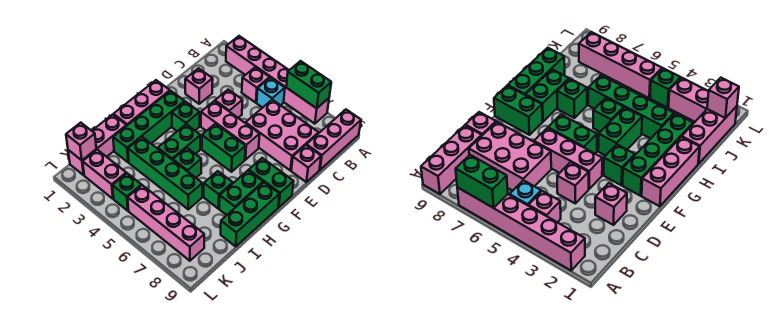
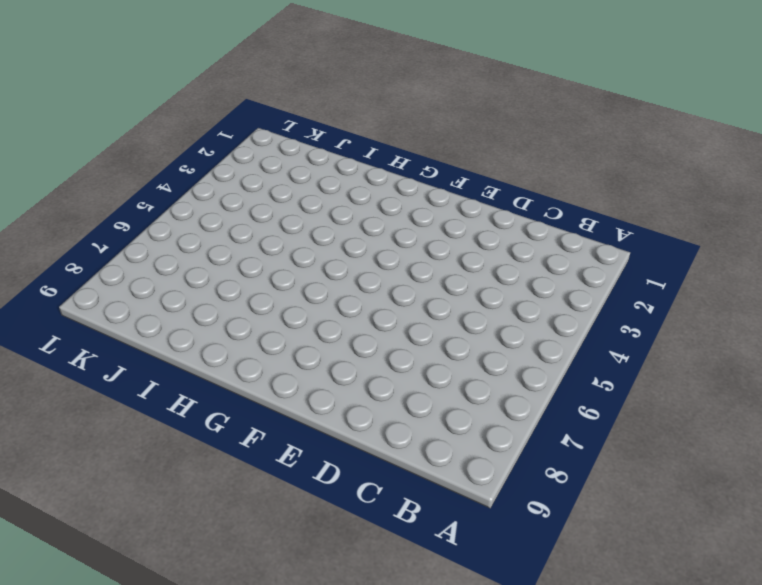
none -> pink brick A2:A7 level 1
none -> pink brick A9:C9 level 1
none -> pink brick B4 level 1

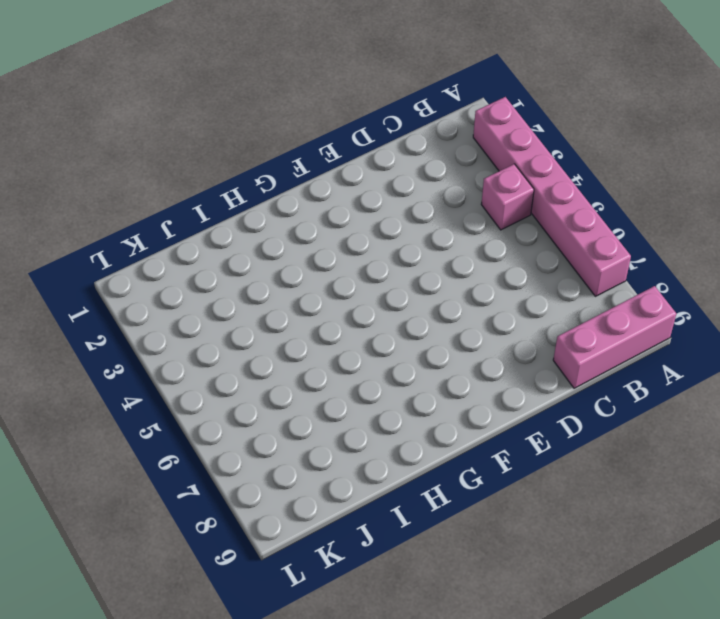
none -> cyan brick B5 level 1
none -> pink brick C6:D8 level 1
none -> pink brick D2 level 1

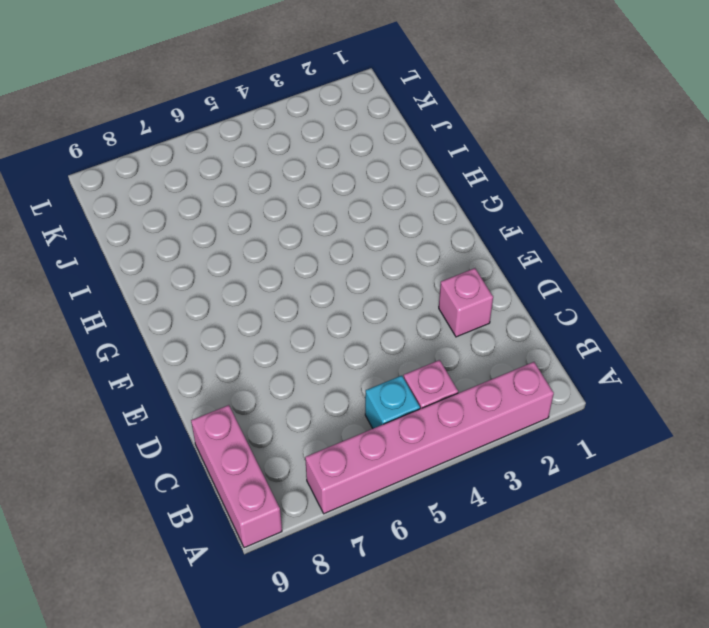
none -> pink brick C6:D8 level 1
none -> pink brick D4 level 1
none -> pink brick D9 level 1

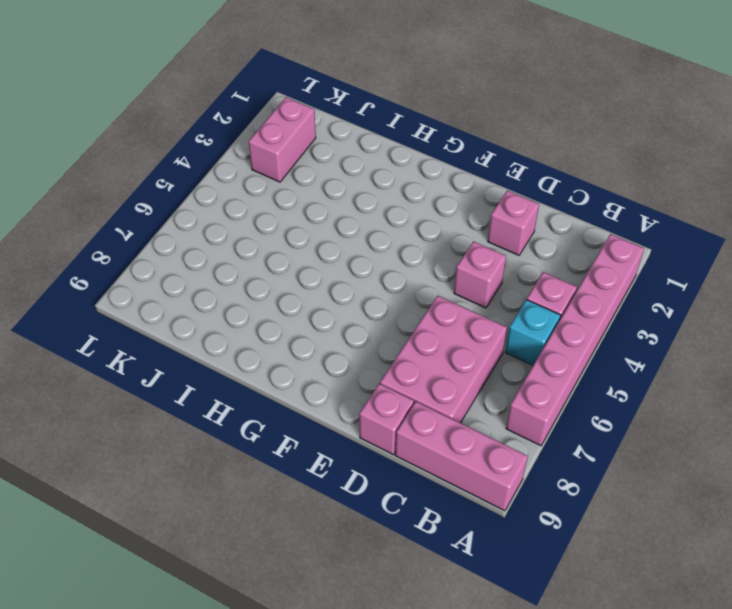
none -> pink brick E4:E6 level 1
none -> pink brick F1:H1 level 1
none -> green brick F2:I2 level 1

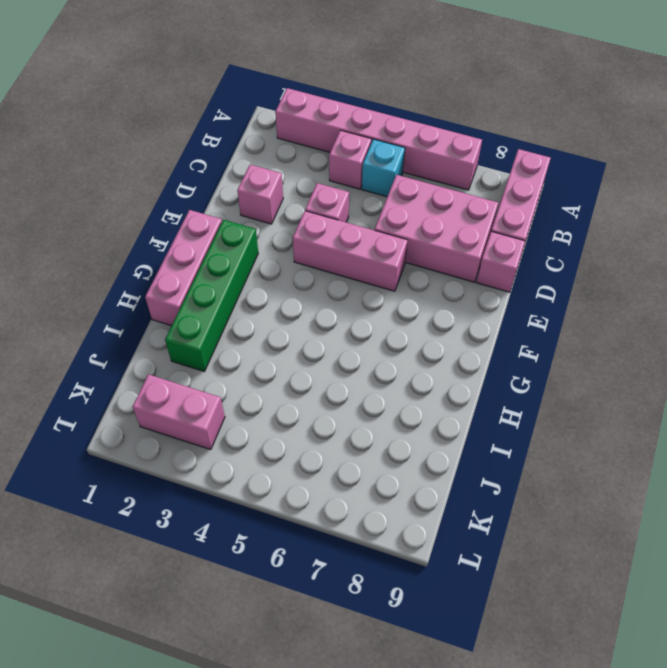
none -> green brick F3 level 1
none -> green brick F5:F6 level 1
none -> green brick F8:F9 level 1

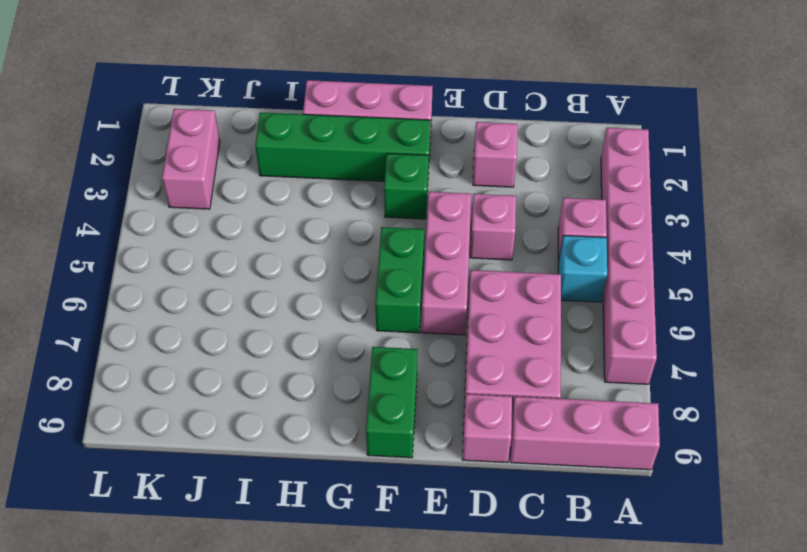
none -> green brick G4:H4 level 1
none -> green brick G8:H8 level 1
none -> green brick G9:I9 level 1

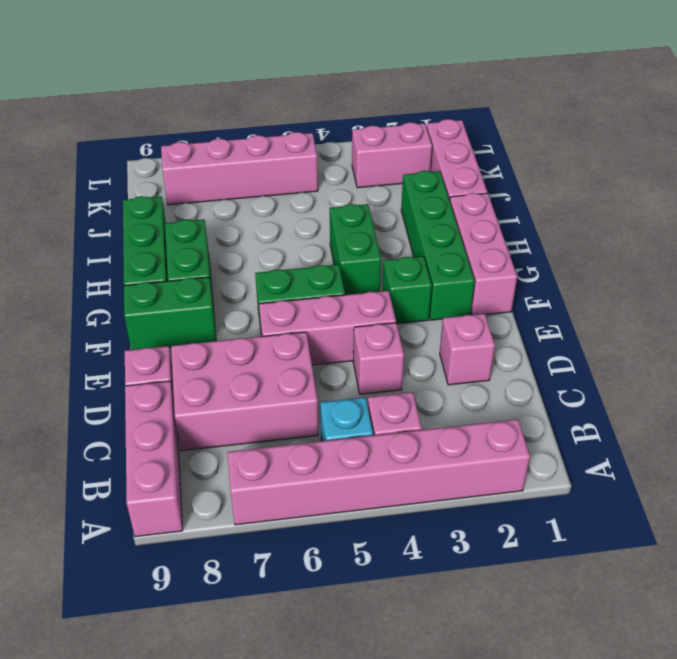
none -> green brick H5 level 1
none -> green brick H7 level 1
none -> green brick I3:I6 level 1

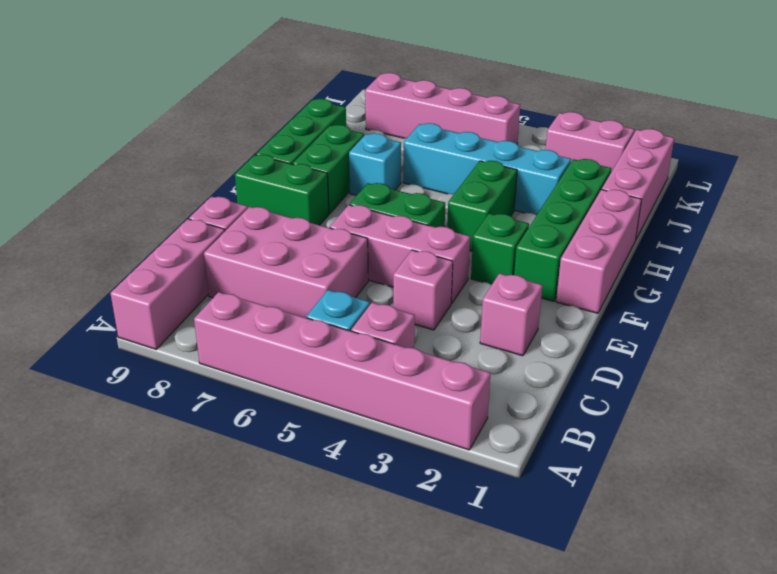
cyan brick H7 level 1 -> green brick H7 level 1
cyan brick I3:I6 level 1 -> green brick I3:I6 level 1
none -> green brick H5 level 1
none -> green brick K4 level 1
none -> green brick A6:A7 level 2

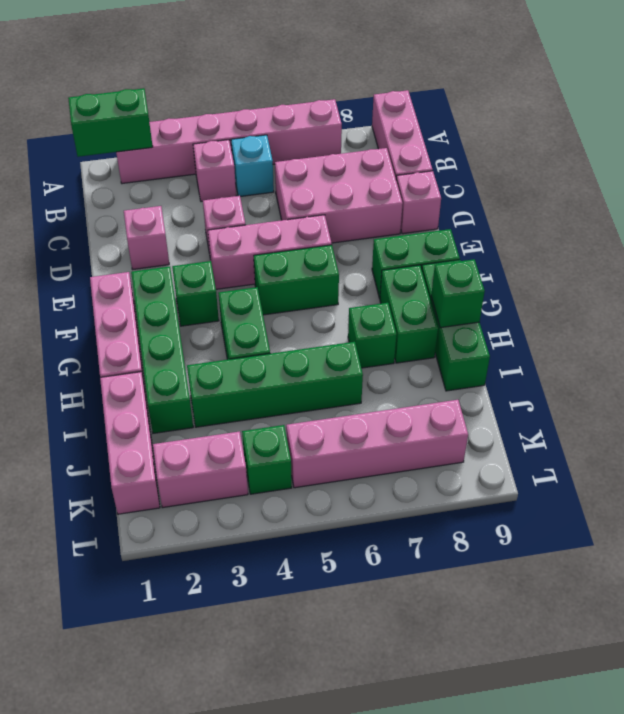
green brick A1:A2 level 2 -> green brick A6:A7 level 2
green brick H9 level 2 -> green brick H5 level 1
none -> pink brick K1 level 2

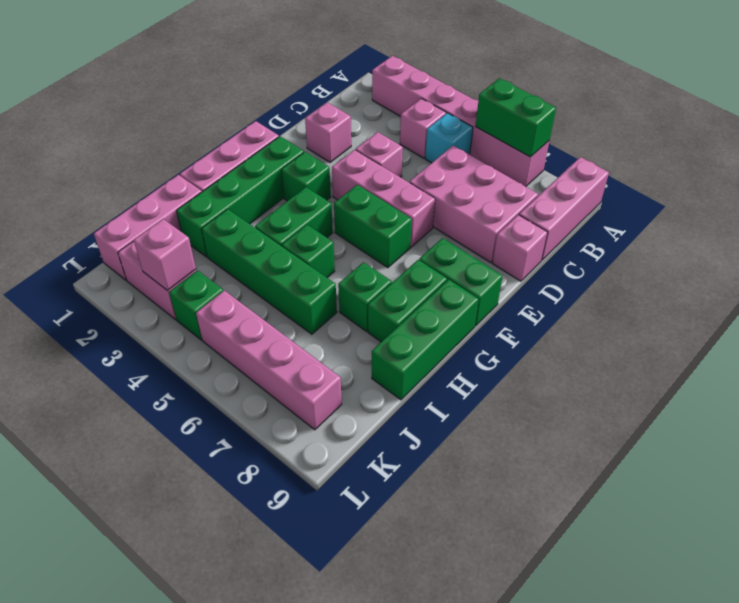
pink brick K3 level 2 -> pink brick K1 level 2

